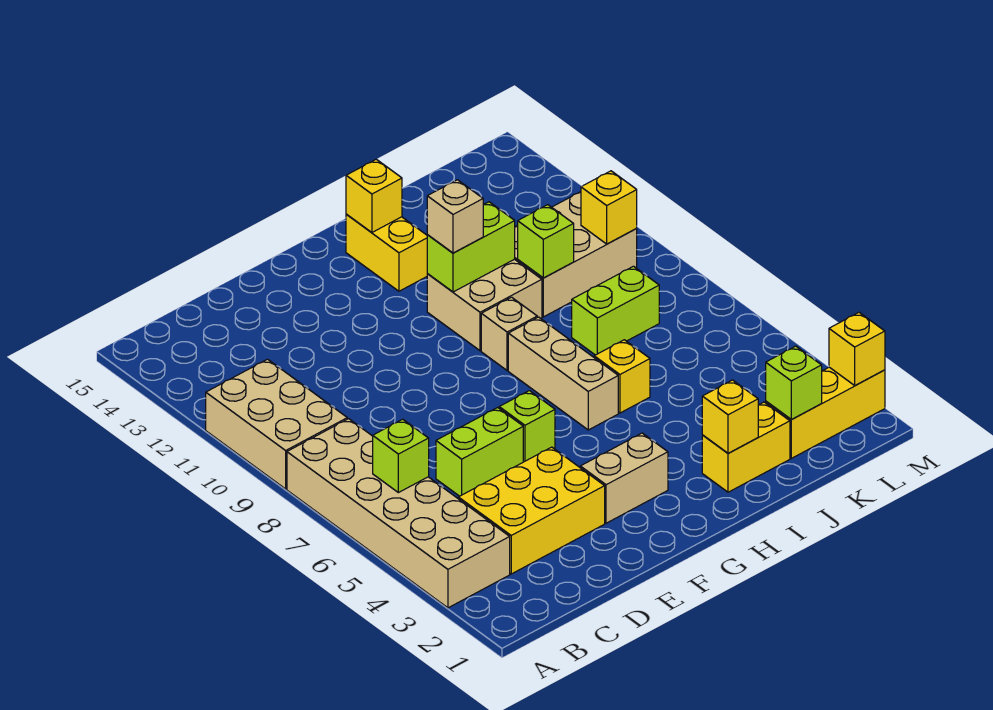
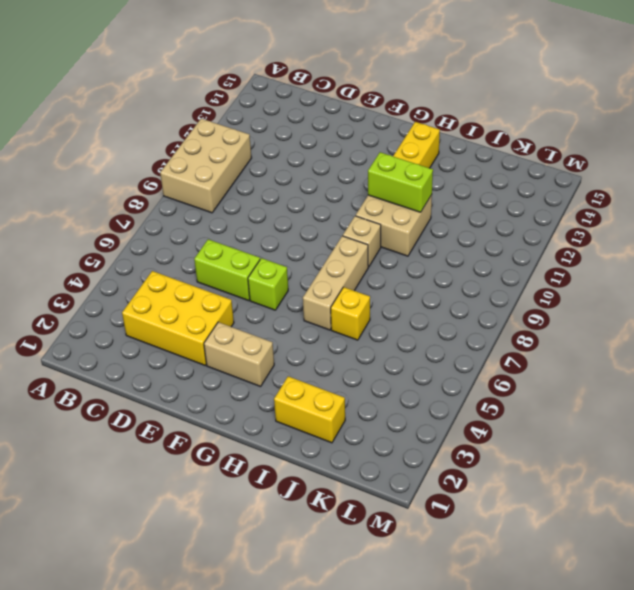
none -> tan brick A3:B8 level 1
none -> lime brick J8:K8 level 1
none -> tan brick J10:L11 level 1

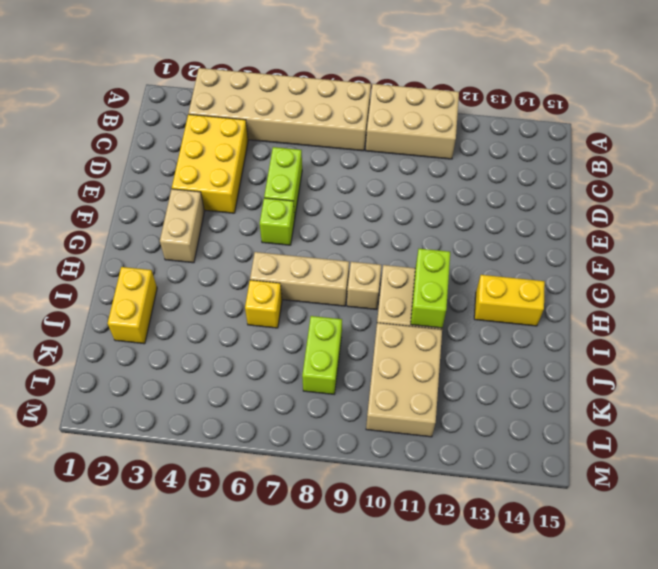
none -> yellow brick K2:M2 level 1
none -> lime brick B6 level 2
none -> yellow brick H14 level 2

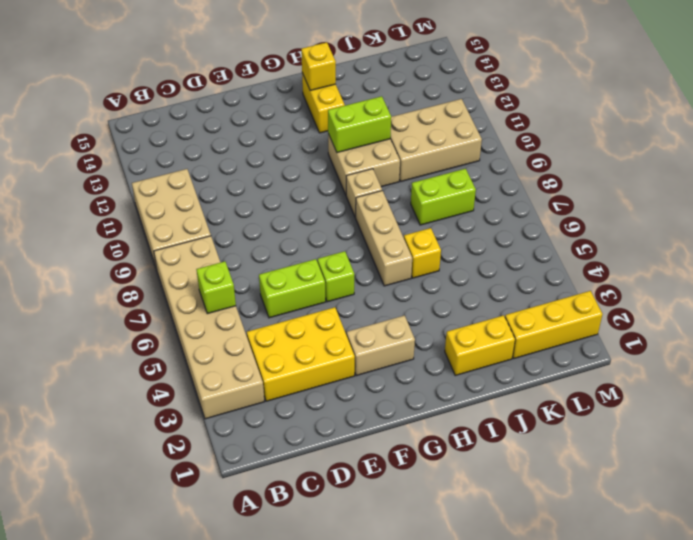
none -> yellow brick I2 level 2
none -> lime brick J10 level 2
none -> lime brick K2 level 2

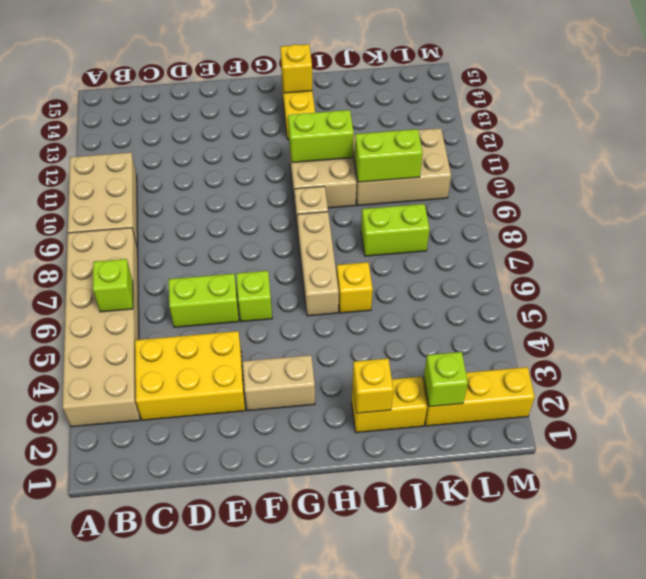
lime brick J10:K10 level 2 -> lime brick J10 level 2
none -> yellow brick L10 level 2
none -> yellow brick M2 level 2
none -> tan brick H11 level 3

